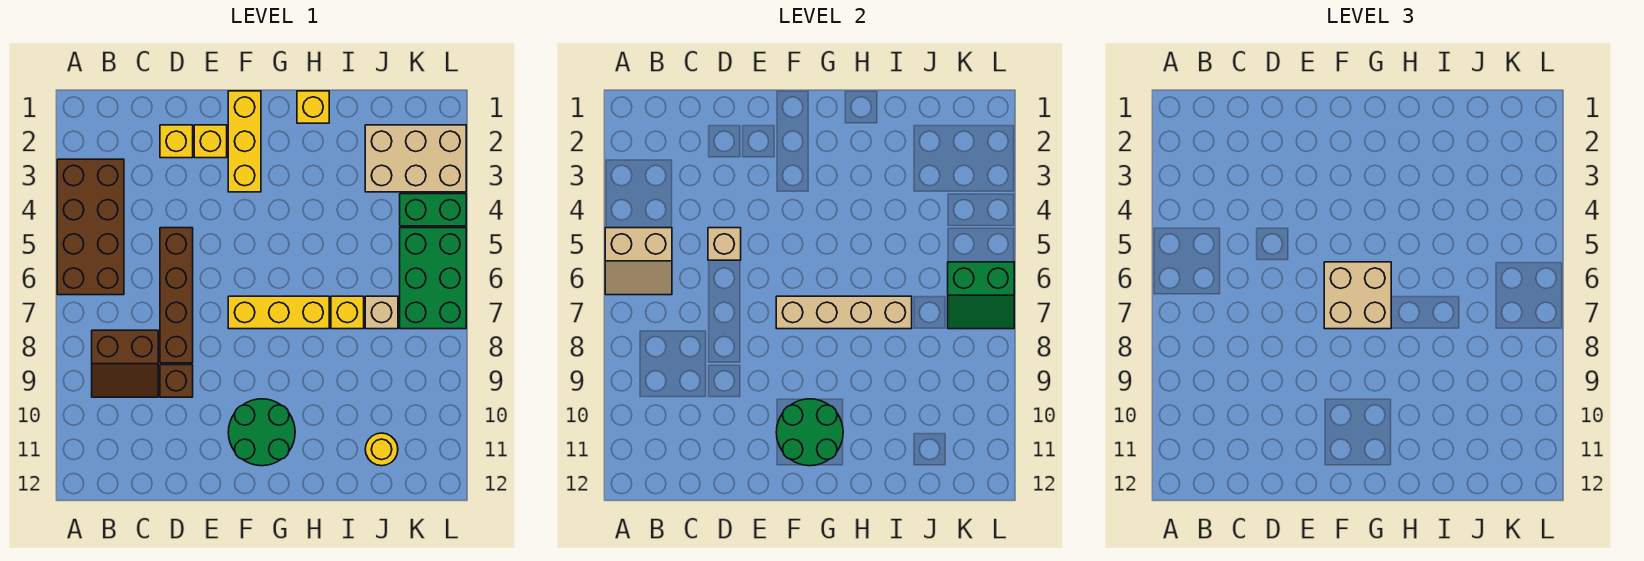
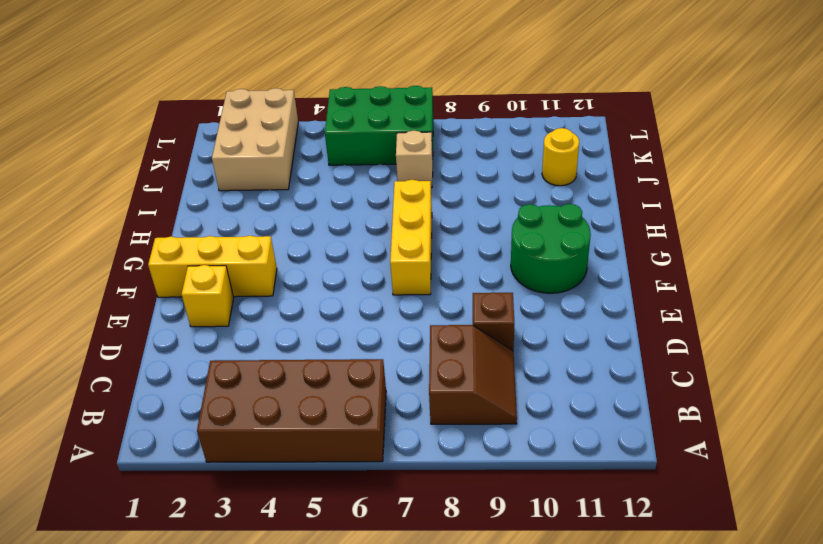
none -> yellow brick D2 level 1
none -> brown brick D5:D8 level 1
none -> yellow brick H1 level 1

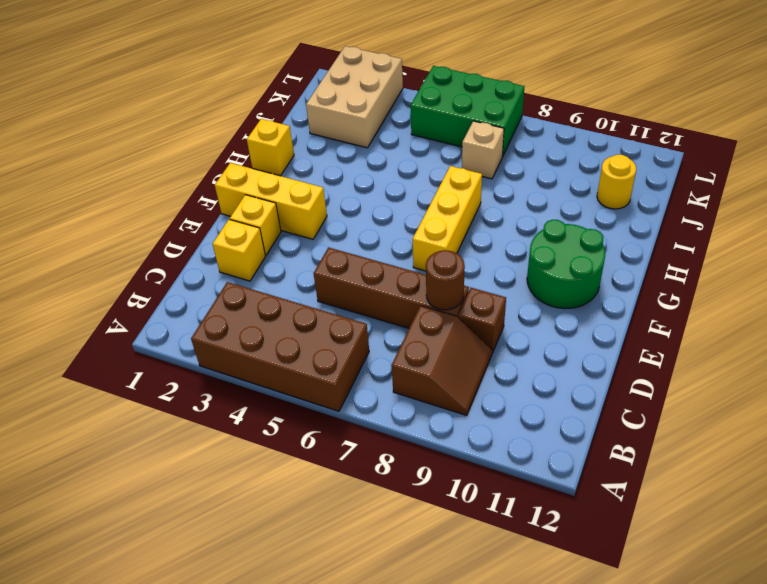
brown round brick D8 level 2 -> none
none -> yellow brick I7 level 1
none -> green brick K4:L4 level 1
none -> tan slope A5:B6 level 2 top 5

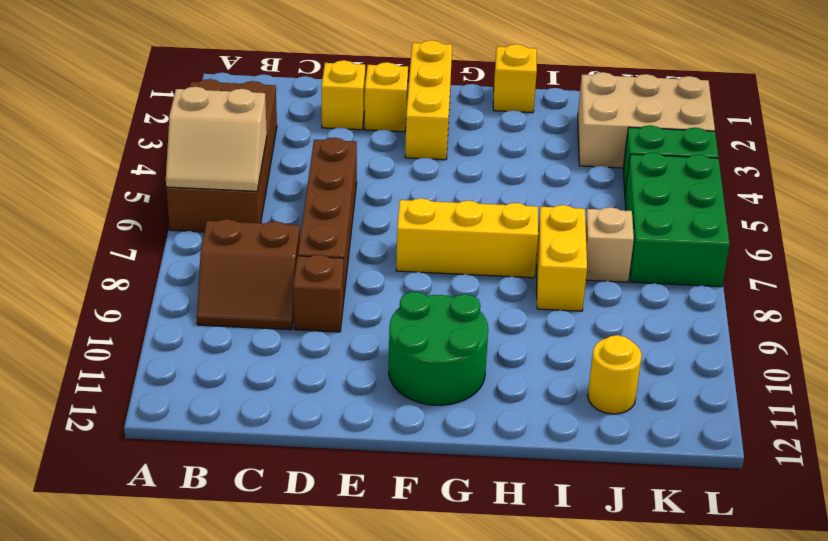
yellow brick I7:I8 level 1 -> yellow brick I7 level 1
none -> tan brick D5 level 2
none -> tan brick F7:I7 level 2
none -> green round brick F10:G11 level 2

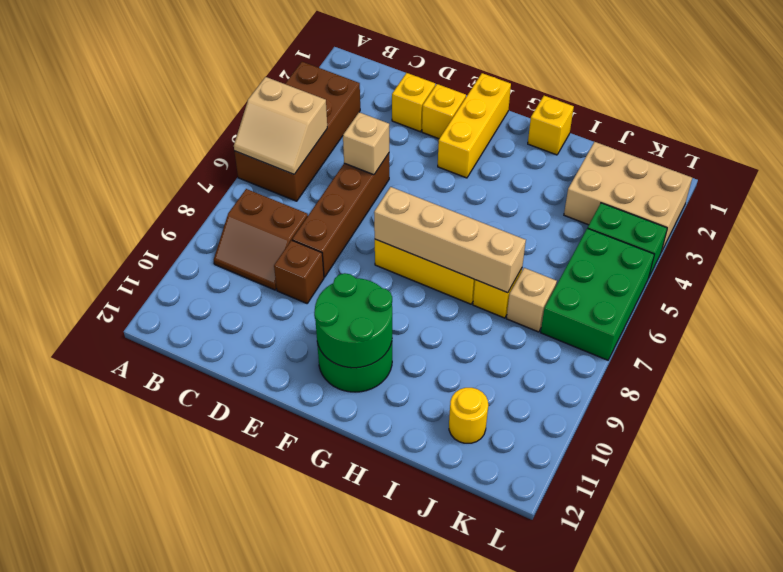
none -> green slope K6:L7 level 2 top 6
none -> tan brick F6:G7 level 3

